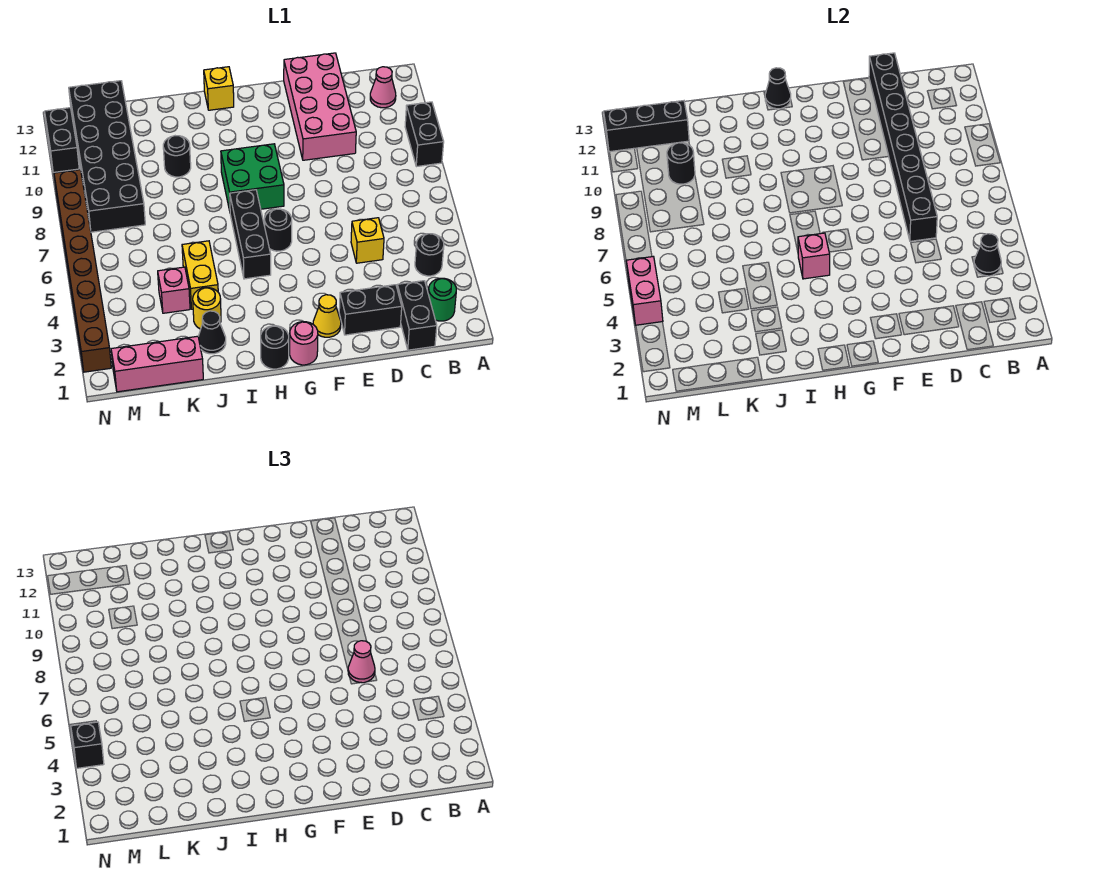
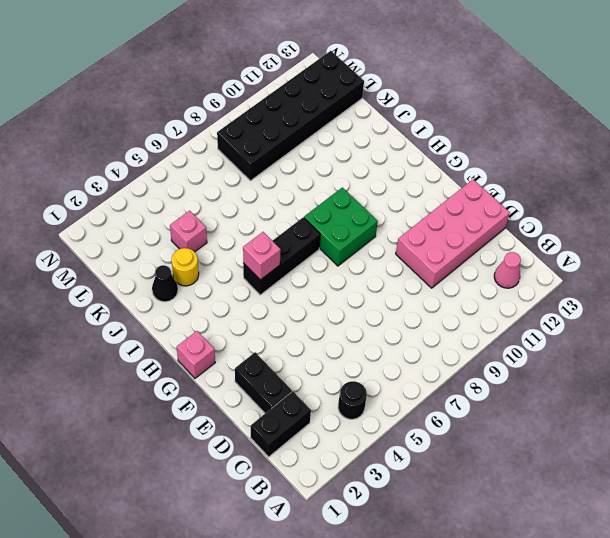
pink brick G1 level 1 -> pink round brick G1 level 1
none -> black brick A9:A10 level 1
none -> green round brick B2 level 1
none -> yellow brick D5 level 1
none -> yellow cone F2 level 1

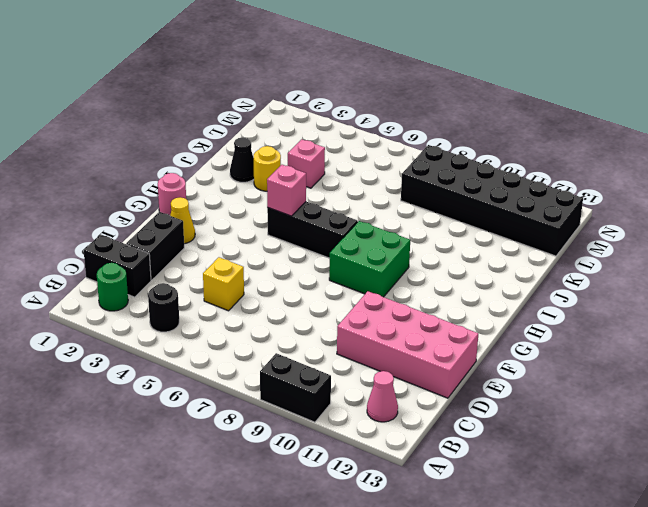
none -> black round brick G6 level 1
none -> black round brick H1 level 1
none -> yellow brick H13 level 1
none -> yellow brick J4:J5 level 1

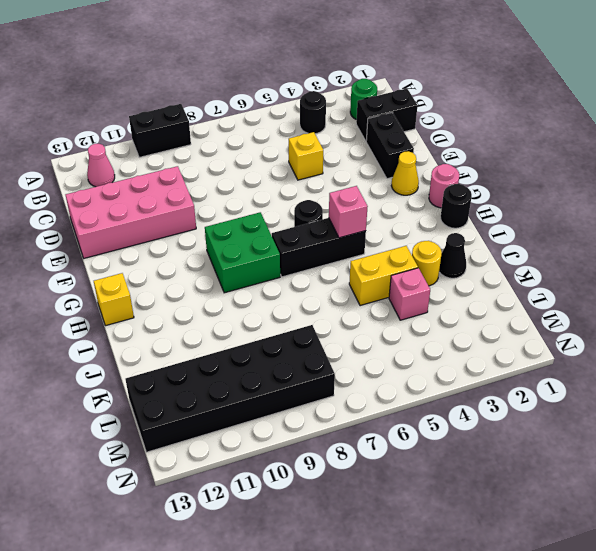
none -> black round brick J10 level 1
none -> pink brick K1:M1 level 1
none -> brown brick N2:N9 level 1
none -> black brick N11:N12 level 1

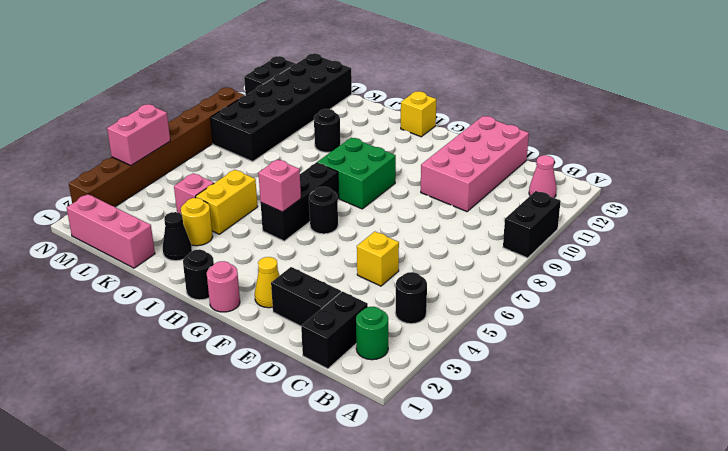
none -> black cone B4 level 2
none -> black brick D6:D13 level 2
none -> black cone H13 level 2
none -> black round brick L10 level 2

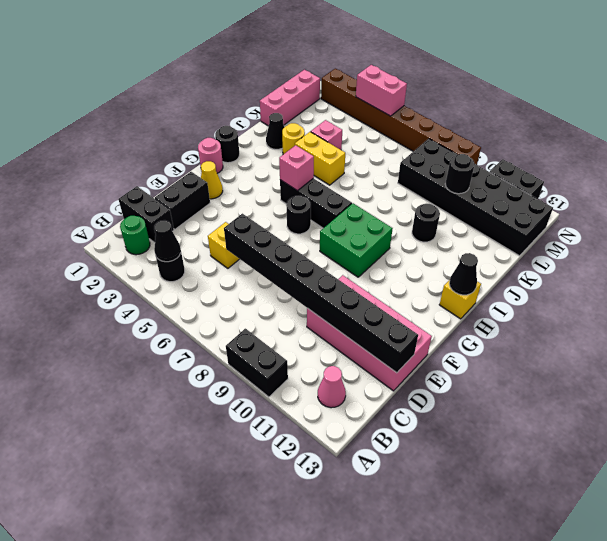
none -> black brick L12:N12 level 2
none -> pink cone D6 level 3
none -> black brick N4 level 3

